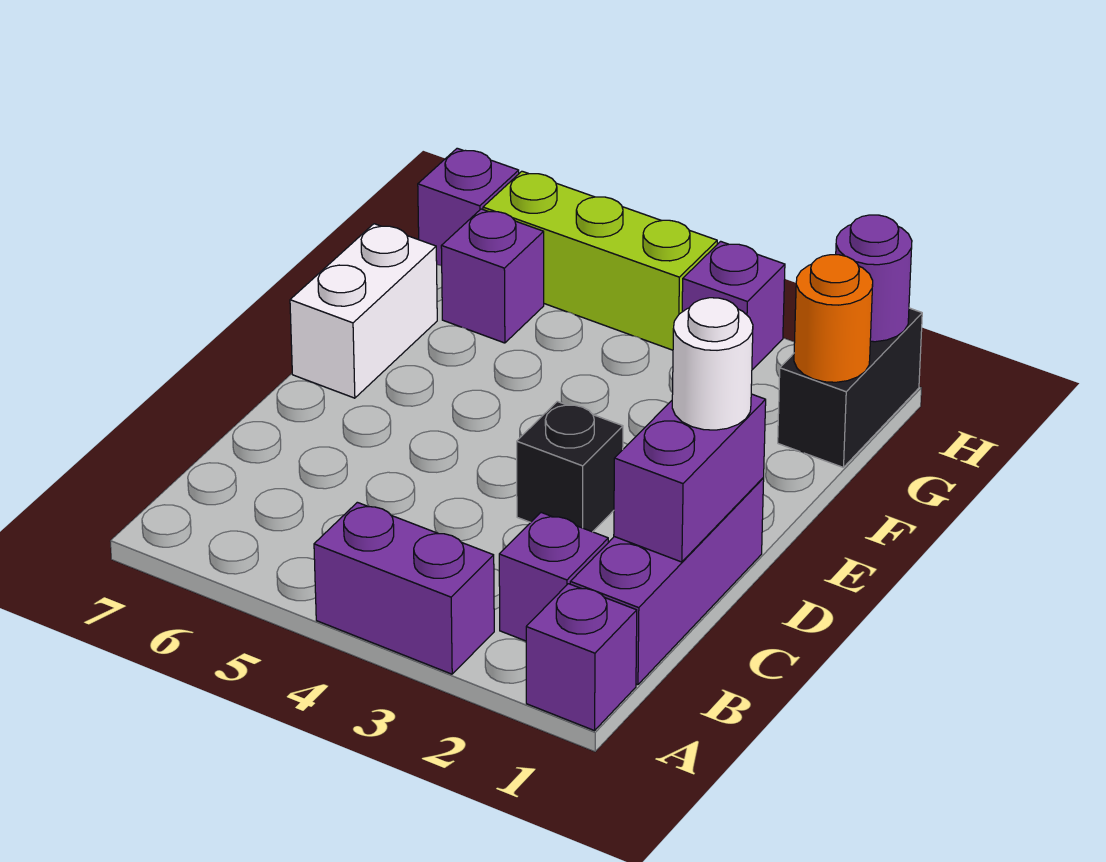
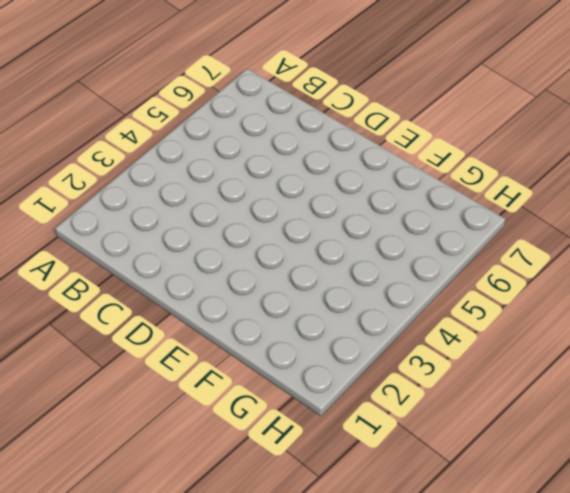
none -> purple brick A1 level 1
none -> purple brick A3:A4 level 1
none -> purple brick B1:D1 level 1

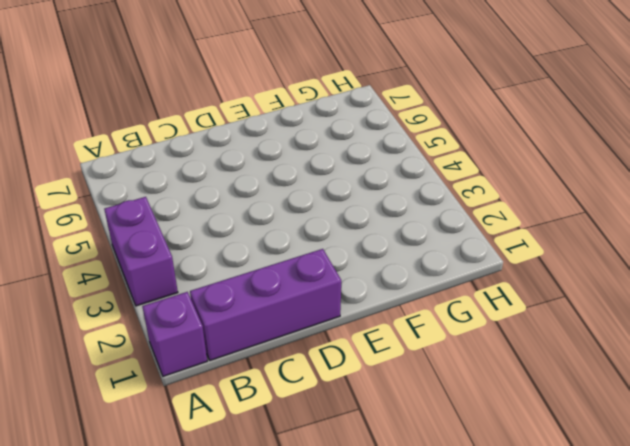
none -> purple brick B2 level 1
none -> black brick D3 level 1
none -> white brick E7:F7 level 1

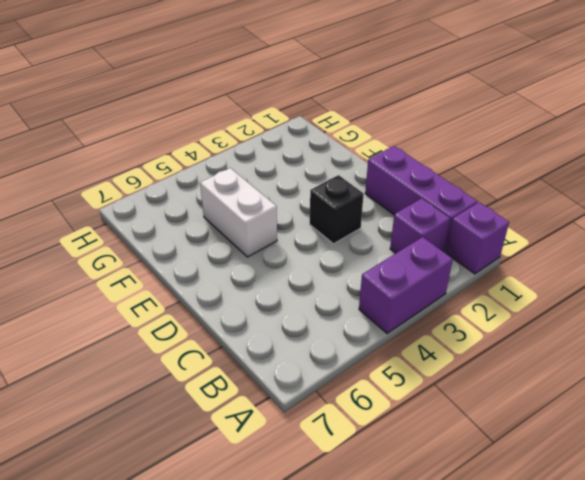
white brick E5:F5 level 1 -> white brick E7:F7 level 1
none -> black brick G1:H1 level 1
none -> purple brick G6 level 1
none -> purple brick H3 level 1

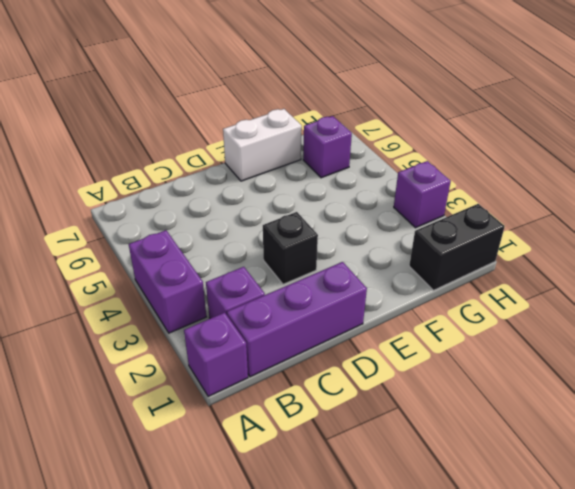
none -> lime brick H4:H6 level 1
none -> purple brick H7 level 1
none -> purple brick C1:D1 level 2

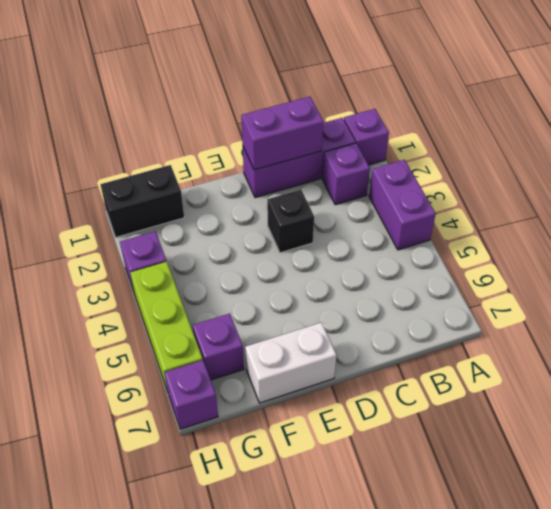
none -> orange round brick G1 level 2
none -> purple round brick H1 level 2
none -> white round brick D1 level 3

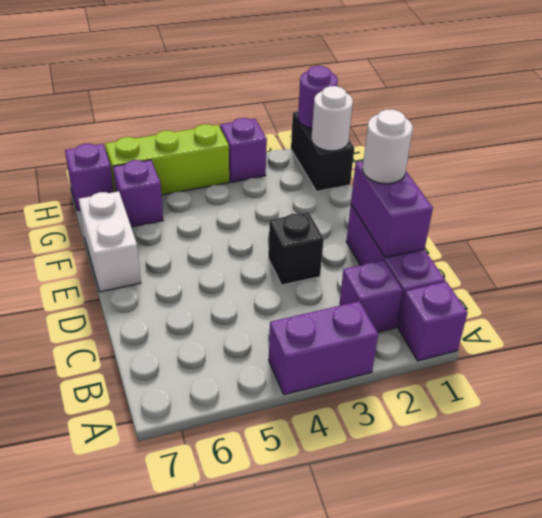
white round brick G1 level 2 -> orange round brick G1 level 2

